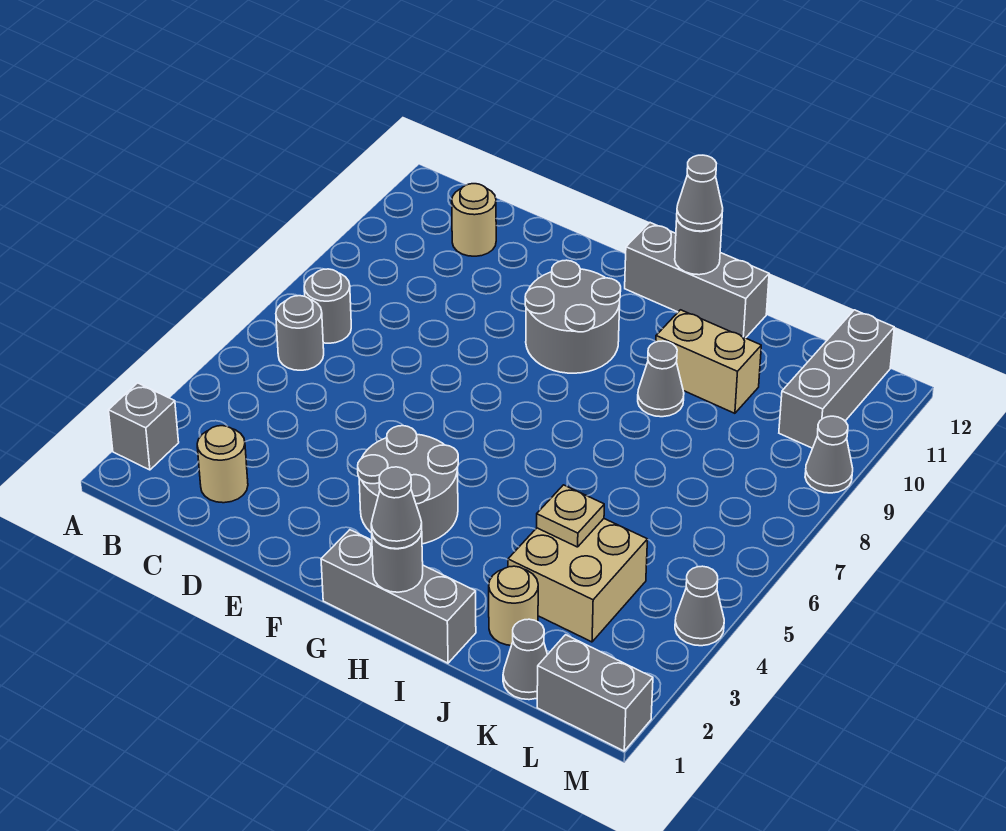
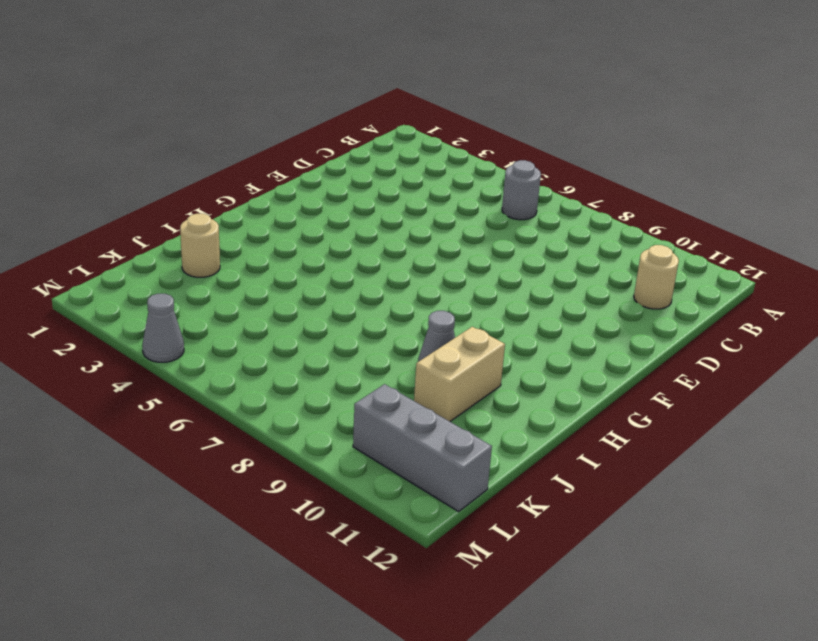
none -> grey brick A2 level 1
none -> grey round brick B7 level 1
none -> tan round brick C2 level 1

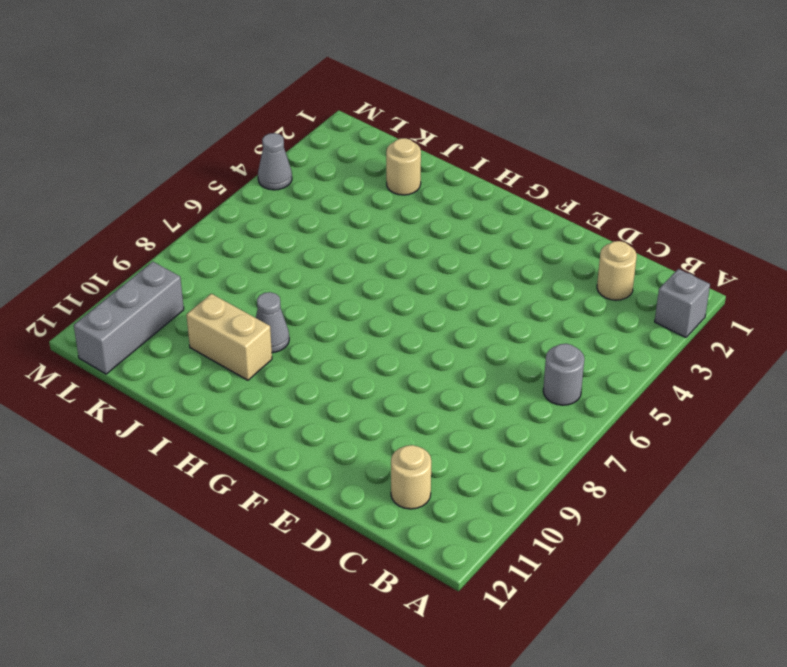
none -> grey round brick B7 level 1
none -> grey round brick F3:G4 level 1
none -> grey round brick F9:G10 level 1

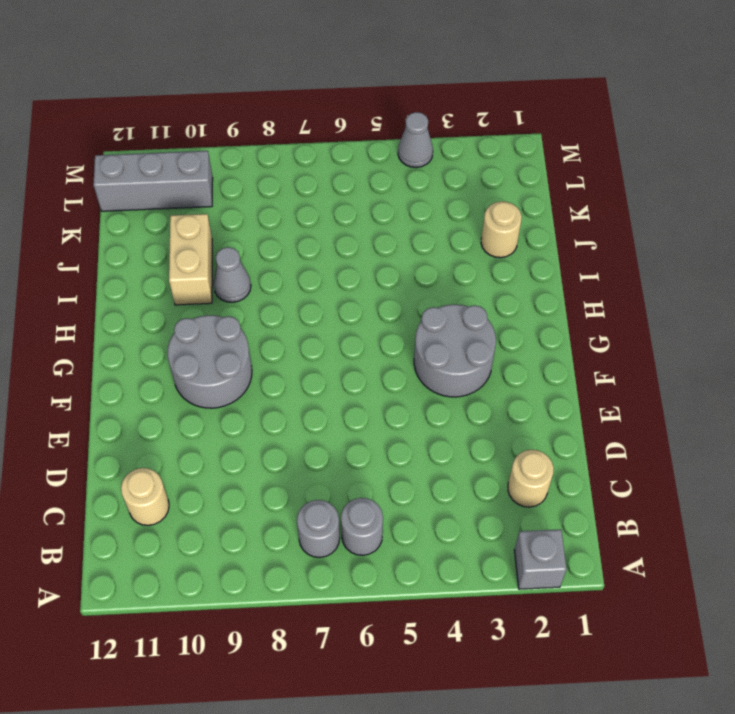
none -> grey brick G1:I1 level 1
none -> grey brick G12:I12 level 1
none -> tan brick J3:K4 level 1

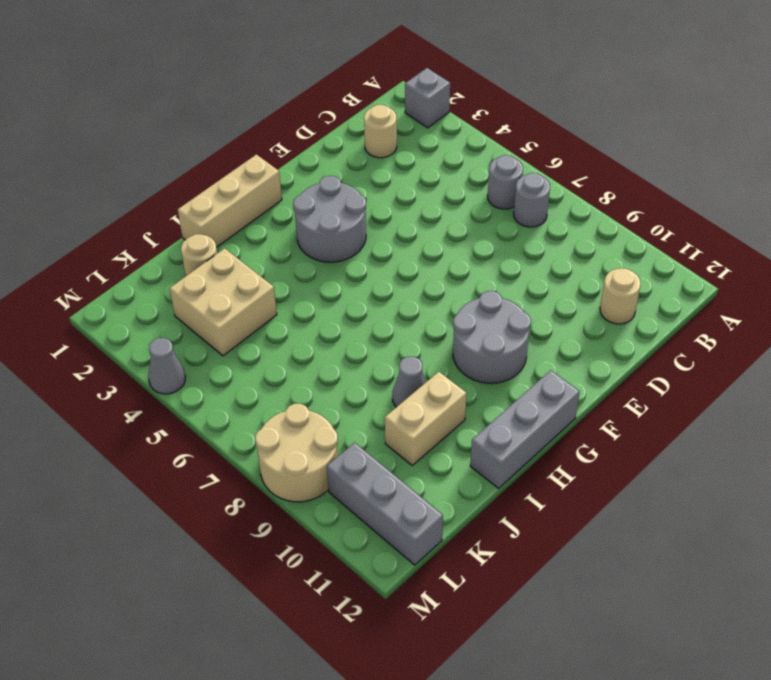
tan brick G1:I1 level 1 -> grey brick G1:I1 level 1
tan round brick L8:M9 level 1 -> grey cone M9 level 1
none -> grey cone K1 level 1
none -> grey brick L1:M1 level 1
none -> grey round brick H1 level 2

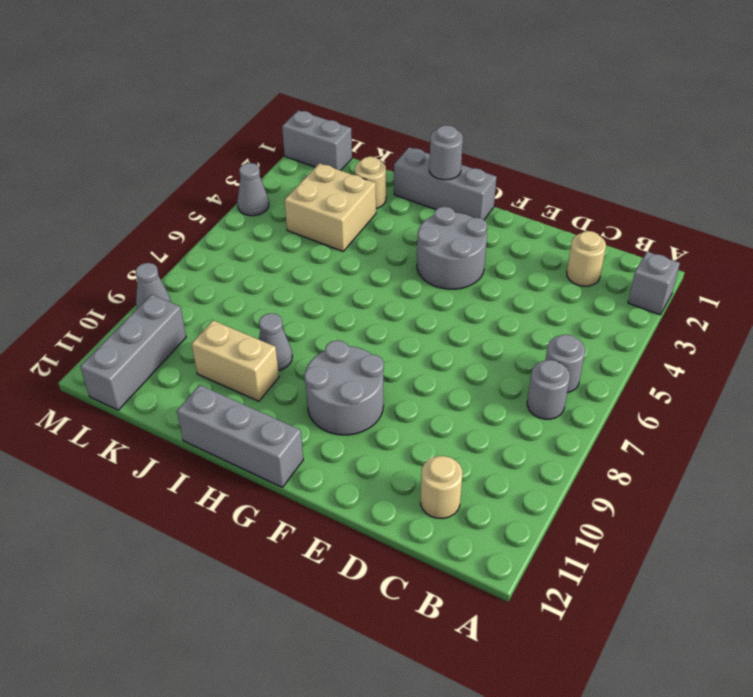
none -> grey cone K1 level 1
none -> grey round brick H12 level 2
none -> tan plate J4 level 2

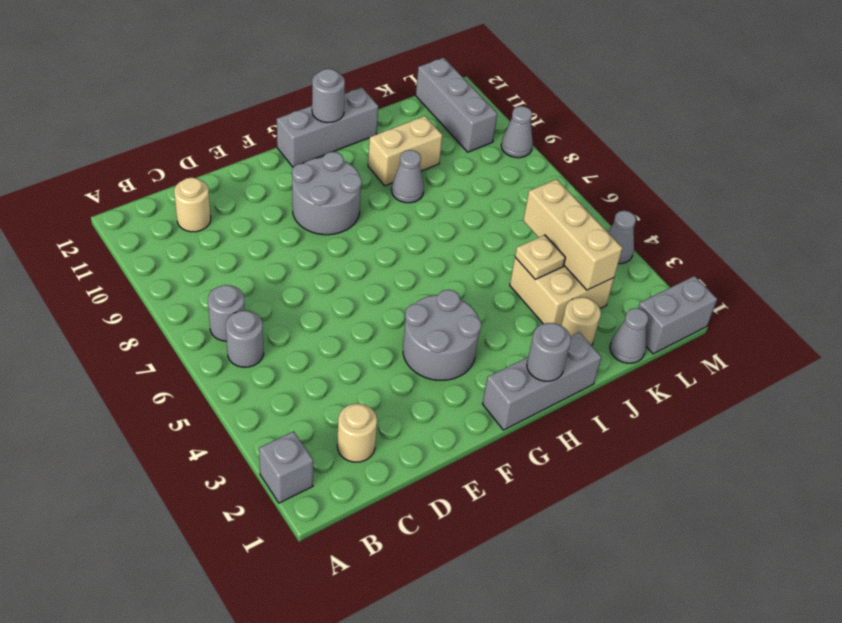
tan brick K3:K5 level 2 -> none
none -> grey cone H1 level 3
none -> grey cone H12 level 3

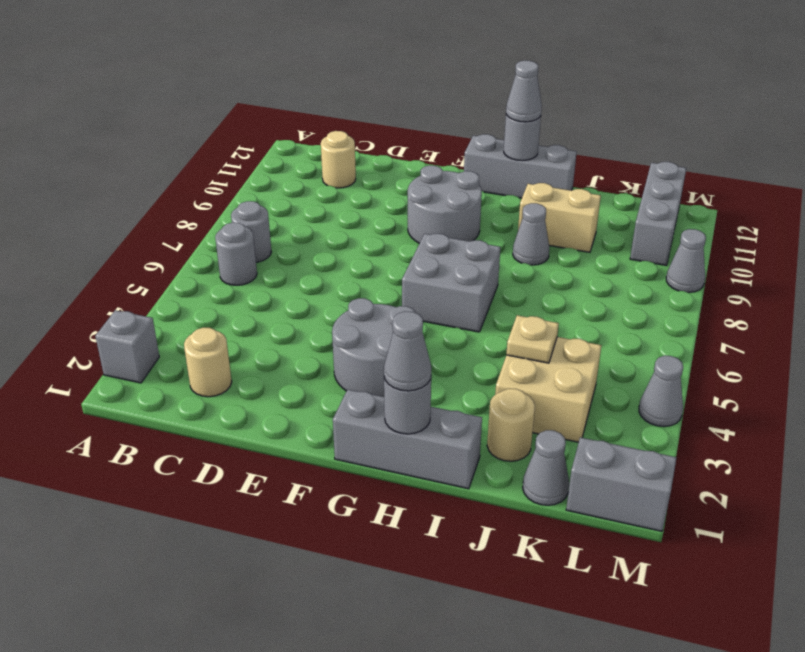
grey brick G6:H7 level 1 -> none

